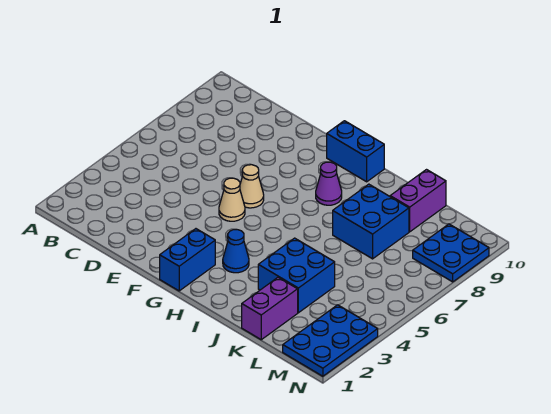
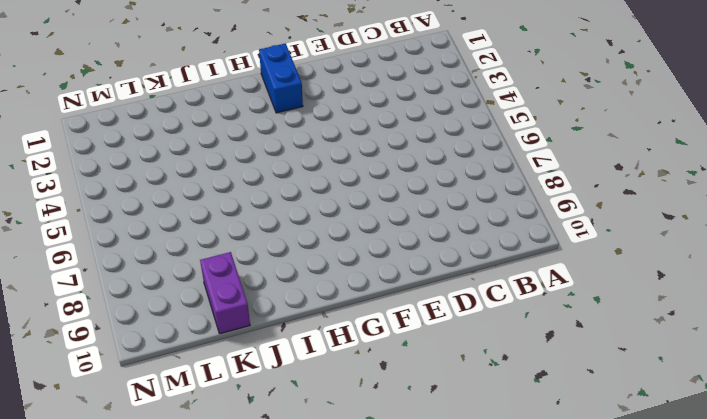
none -> tan cone F5 level 1
none -> tan cone F6 level 1
none -> blue brick G10:H10 level 1

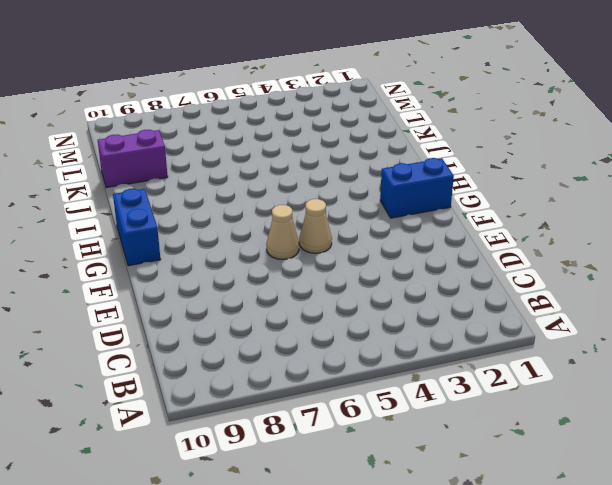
none -> blue cone H3 level 1
none -> purple cone H8 level 1
none -> blue brick J3:K4 level 1

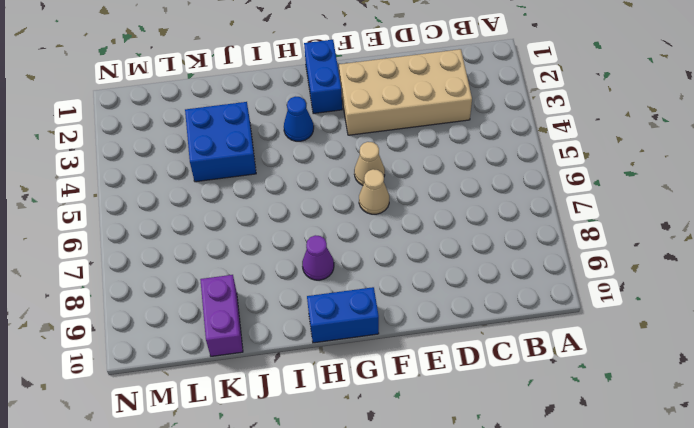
tan brick C2:F3 level 1 -> none
none -> blue brick J7:K8 level 1
none -> purple brick K1:K2 level 1
none -> blue plate M1:N3 level 1

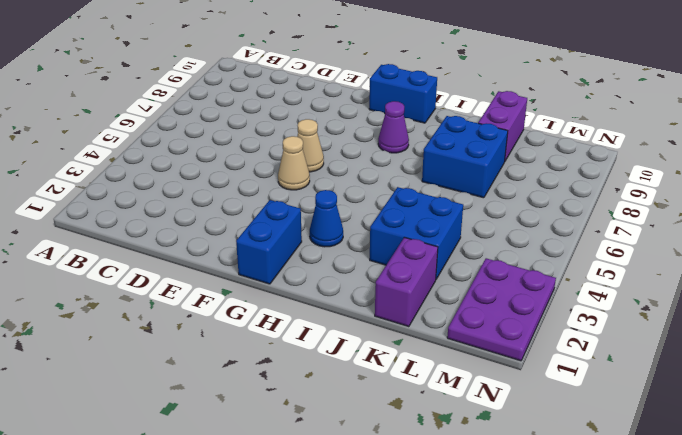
purple plate M1:N3 level 1 -> blue plate M1:N3 level 1
none -> blue plate M8:N9 level 1

